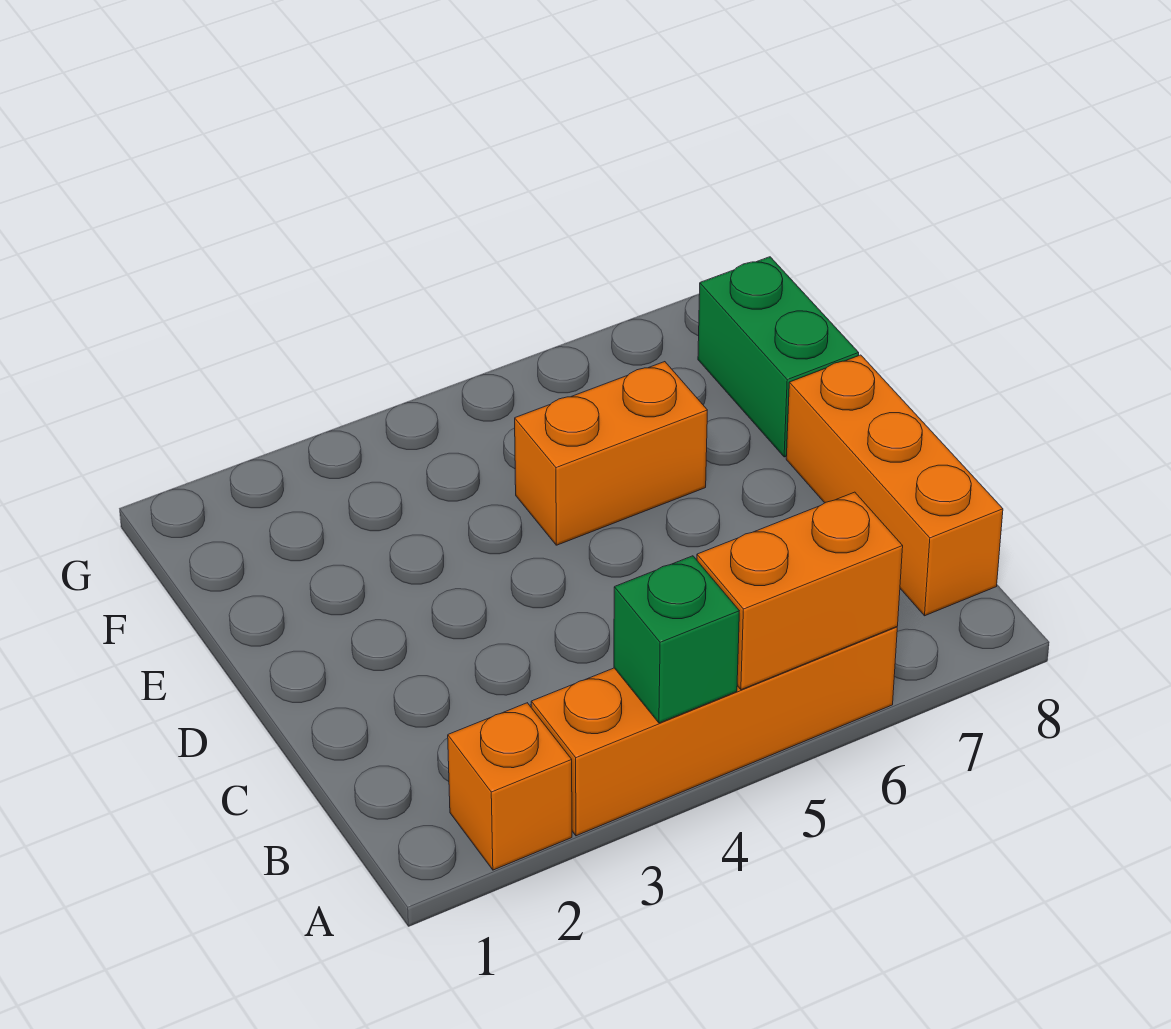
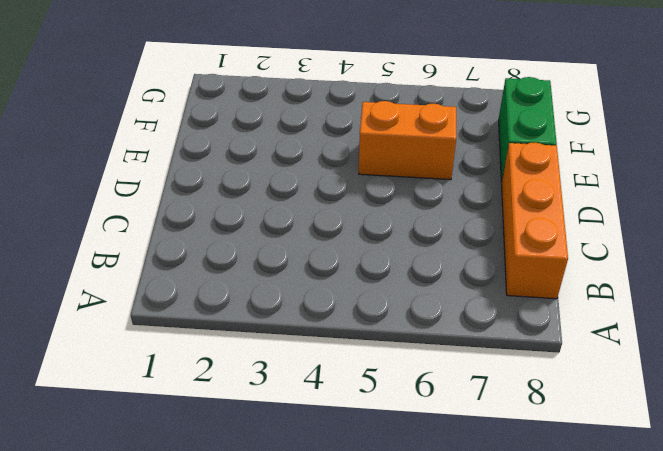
none -> orange brick A2 level 1
none -> orange brick A3:A6 level 1

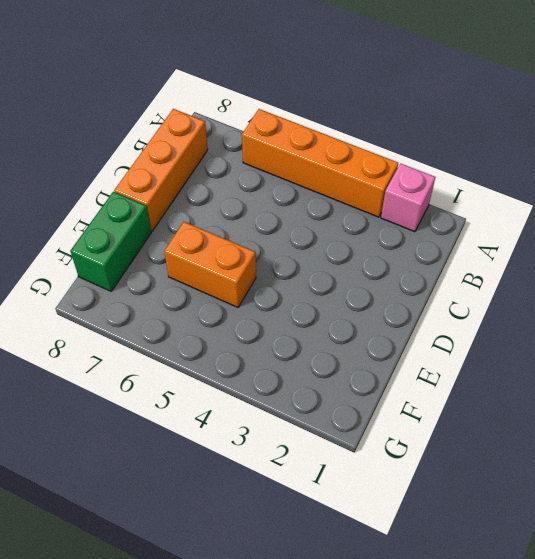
pink brick A2 level 1 -> orange brick A2 level 1
none -> green brick A4 level 2
none -> orange brick A5:A6 level 2

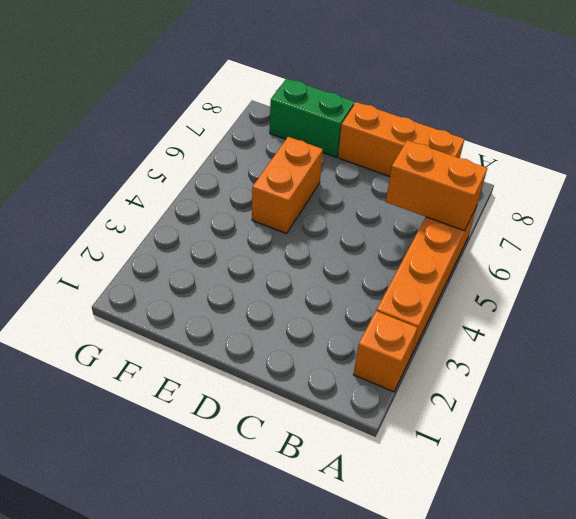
orange brick A6:B6 level 2 -> orange brick A5:A6 level 2
none -> green brick A4 level 2

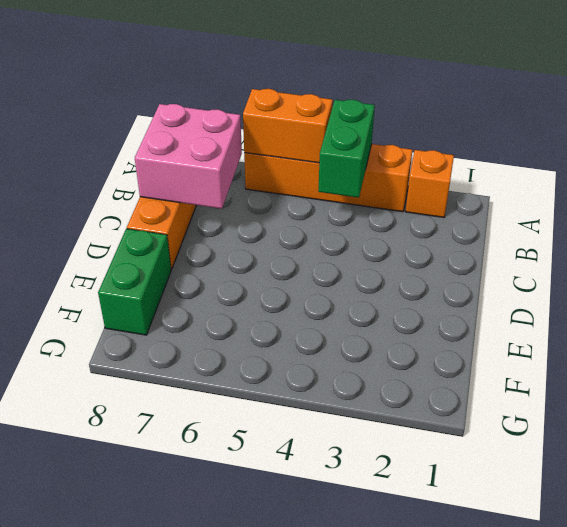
green brick A4:B4 level 2 -> green brick A4 level 2
pink brick B7:C8 level 2 -> none
none -> orange brick E5:E6 level 1

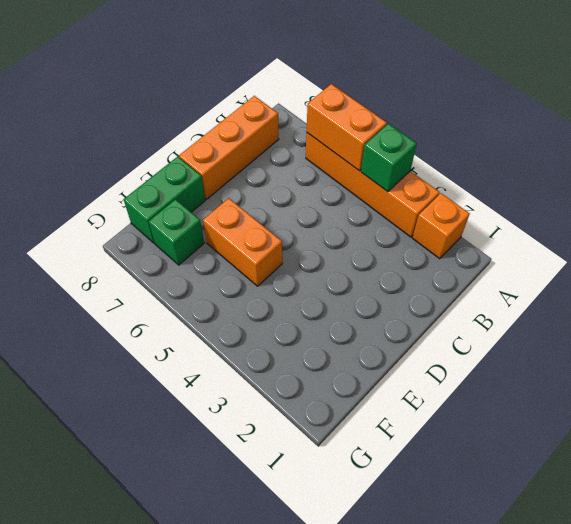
green brick F7 level 1 -> none

